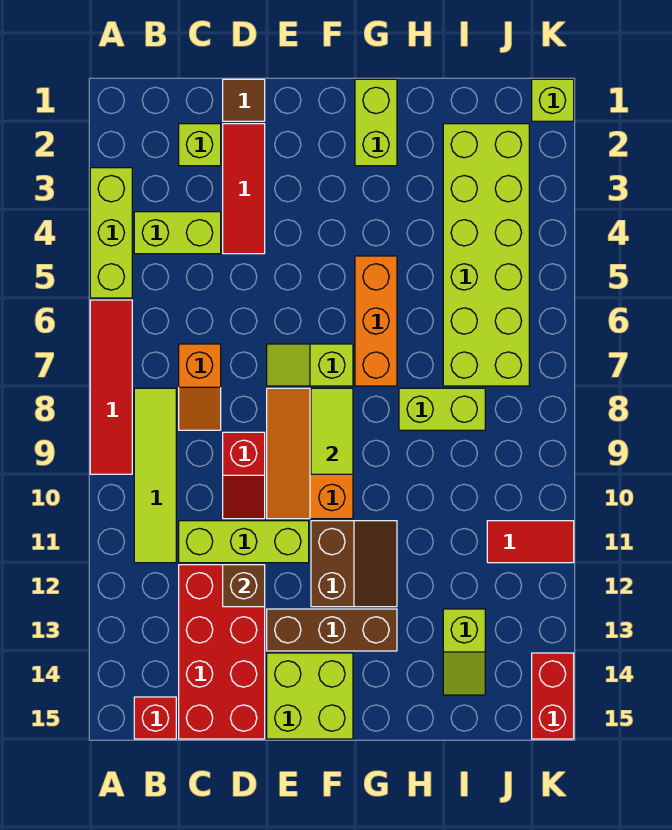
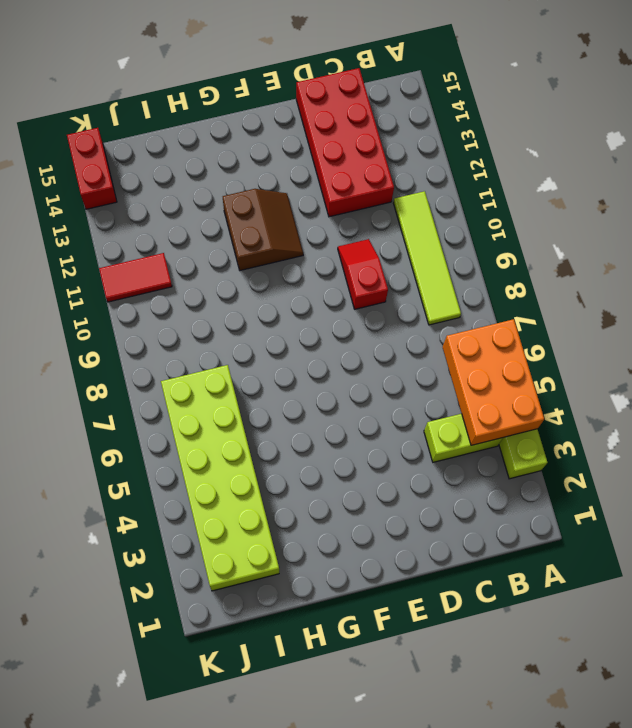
orange brick A4:B6 level 2 -> none
brown slope F11:G12 level 1 top G -> brown slope F11:G12 level 1 top F
none -> red tile A6:A9 level 1
none -> red brick B15 level 1
none -> lime brick C2 level 1

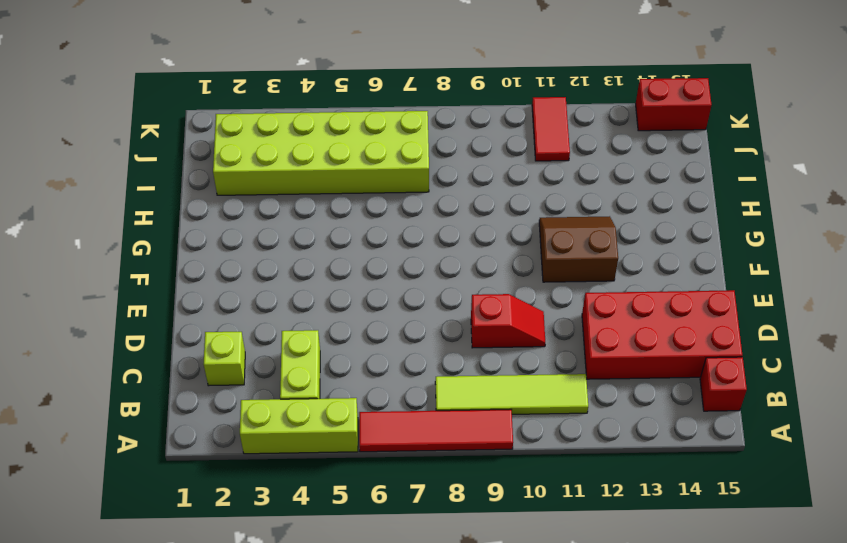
none -> orange slope C7:C8 level 1 top 7
none -> lime brick C11:E11 level 1
none -> brown tile D1 level 1

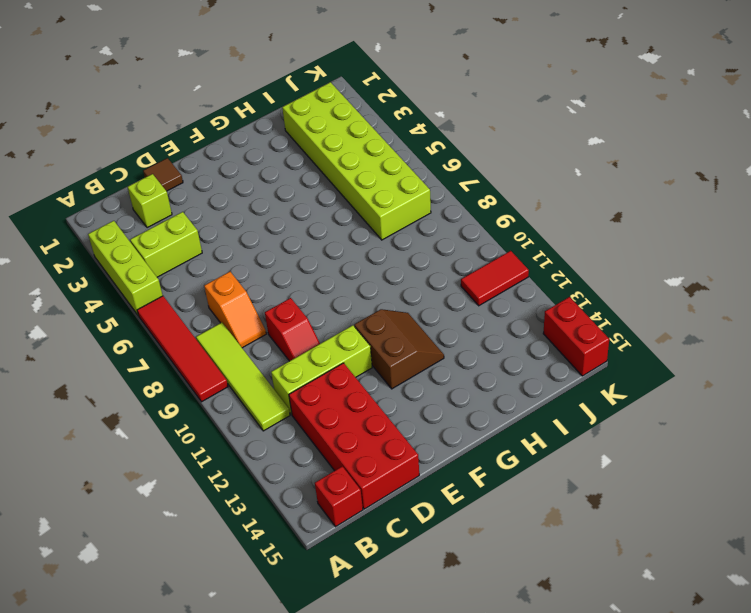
none -> red tile D2:D4 level 1
none -> lime slope E7:F7 level 1 top F
none -> orange slope E8:F10 level 1 top F

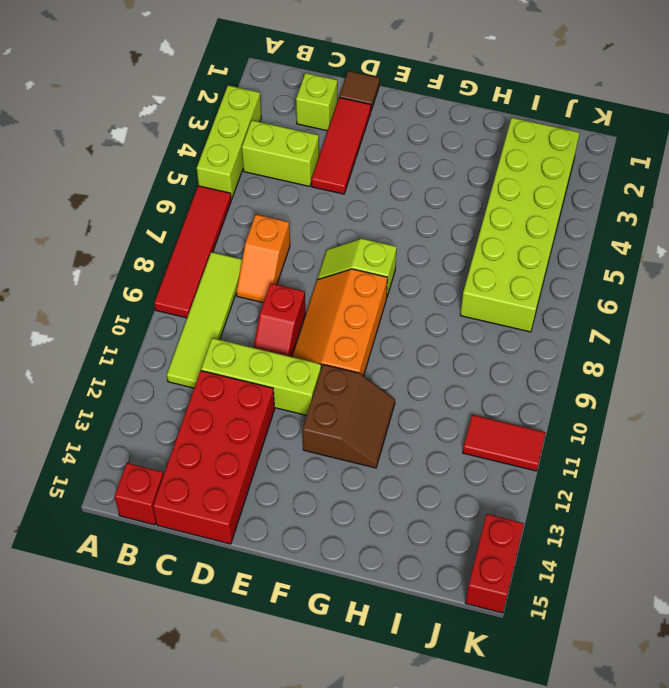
none -> brown brick E13:G13 level 1
none -> lime brick E14:F15 level 1
none -> lime brick G1:G2 level 1

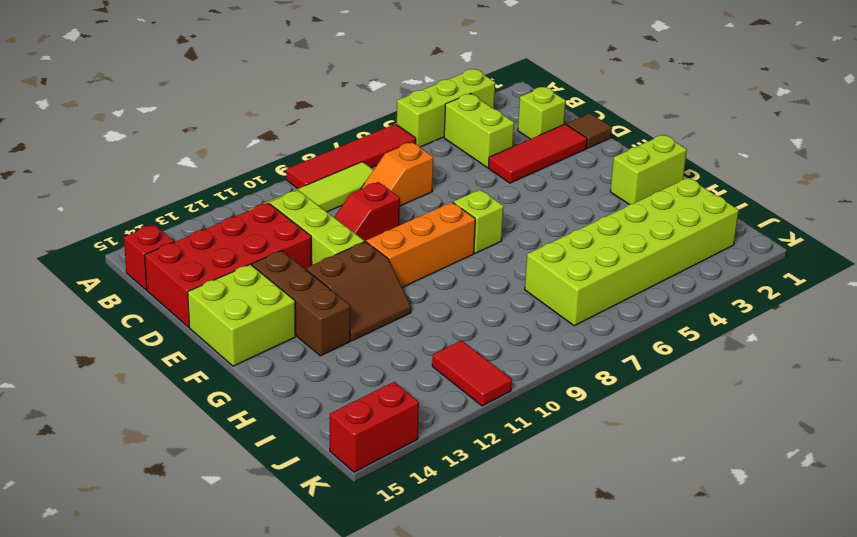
none -> orange brick G5:G7 level 1
none -> lime brick H8:I8 level 1
none -> lime slope I13:I14 level 1 top 13

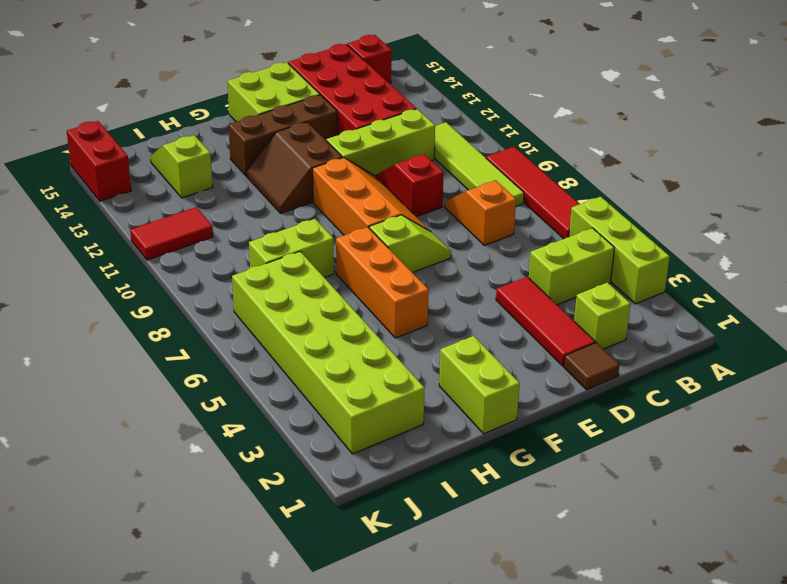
none -> lime brick K1 level 1
none -> brown brick D12 level 2
none -> lime tile F8:F9 level 2

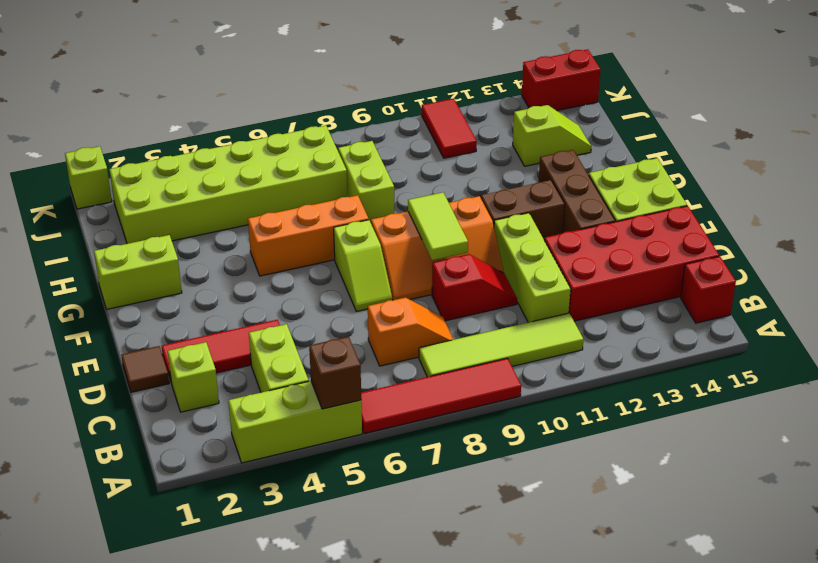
brown brick A5 level 2 -> brown brick D12 level 2
lime tile E9:F9 level 2 -> lime tile F8:F9 level 2

